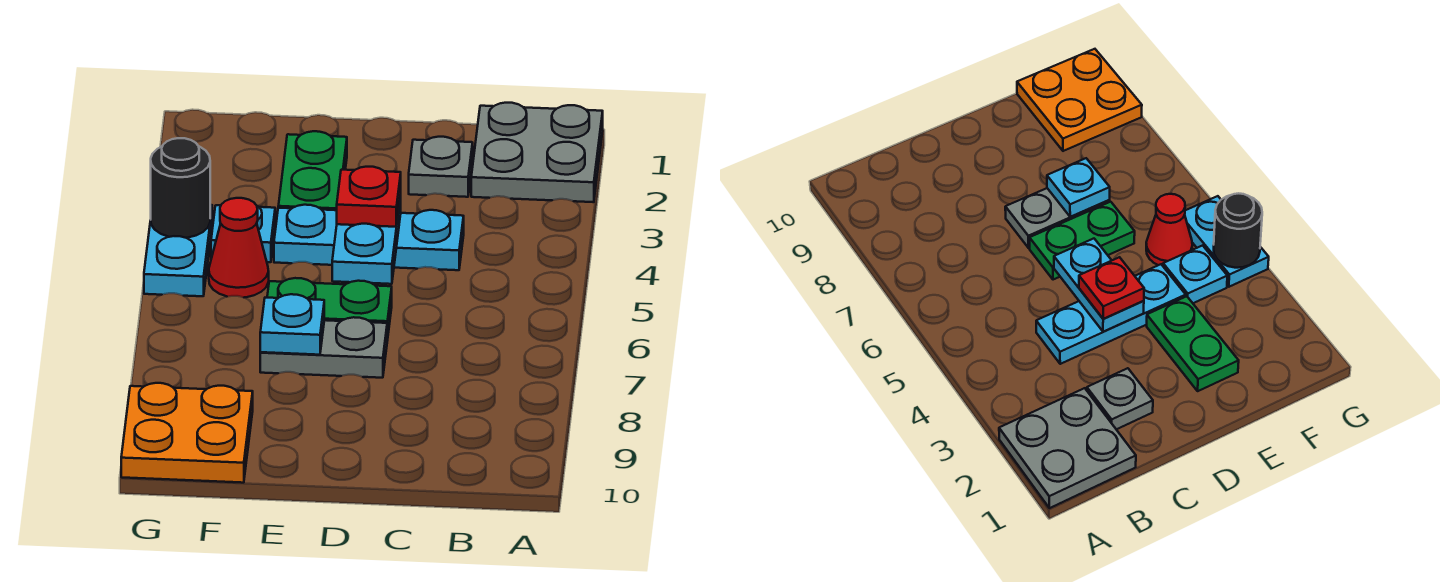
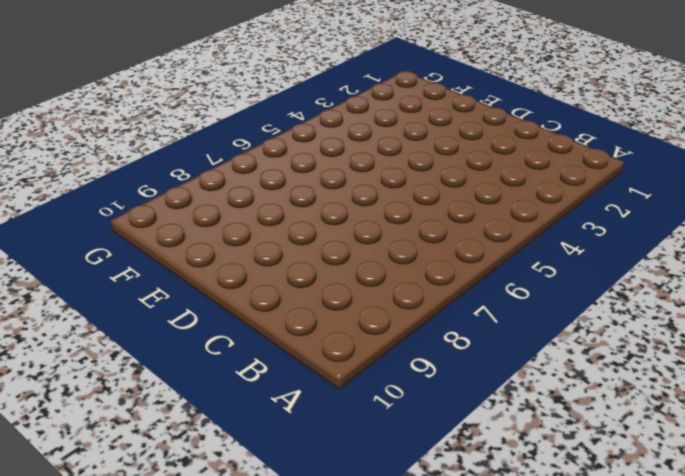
none -> grey plate A1:B2 level 1
none -> grey plate C2 level 1
none -> cyan plate C4:E4 level 1

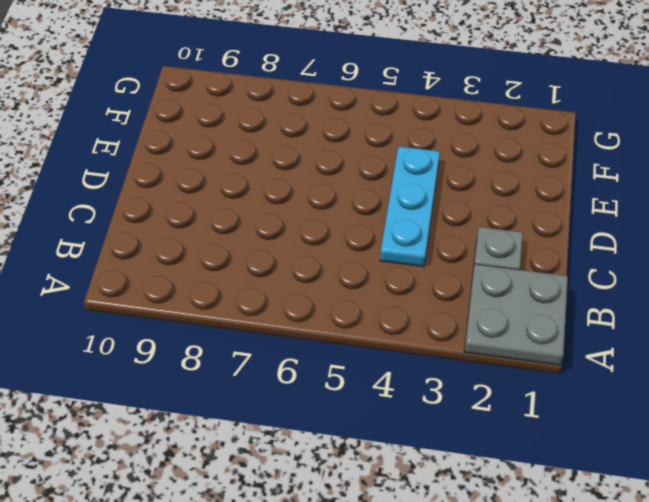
none -> green plate D6:E6 level 1
none -> grey plate D7:E7 level 1
none -> green plate E2:E3 level 1

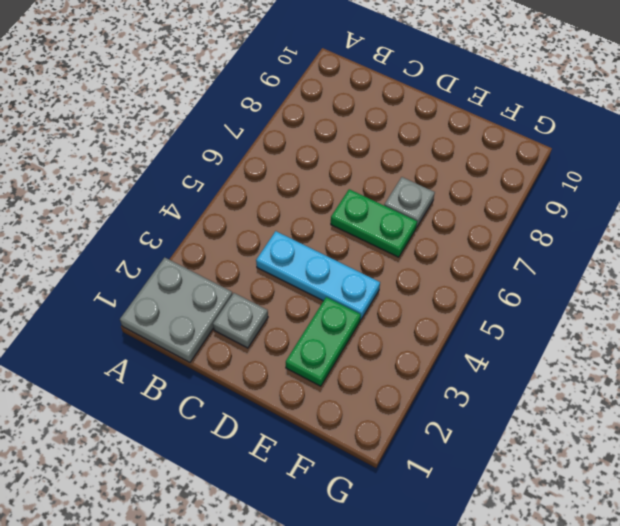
grey plate E7 level 1 -> grey plate D7:E7 level 1
none -> cyan plate F4 level 1
none -> red cone F5 level 1
none -> orange plate F9:G10 level 1

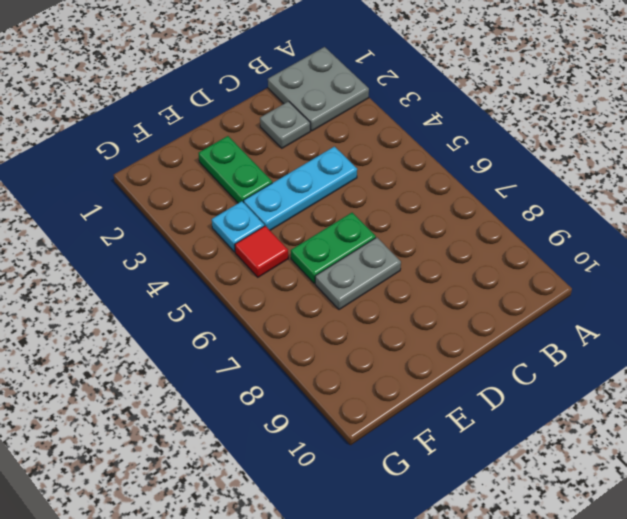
red tile F5 level 1 -> red cone F5 level 1
none -> orange plate F9:G10 level 1
none -> cyan plate G4:G5 level 1
none -> cyan plate D4:D5 level 2

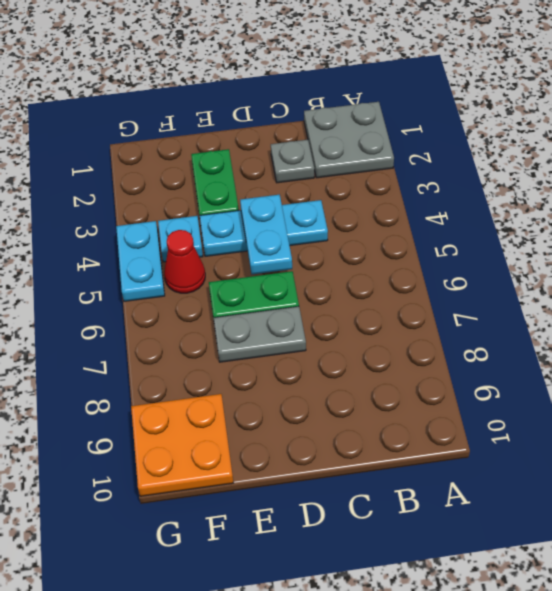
none -> cyan plate E7 level 2
none -> black round brick G4 level 2
none -> red plate D4 level 3

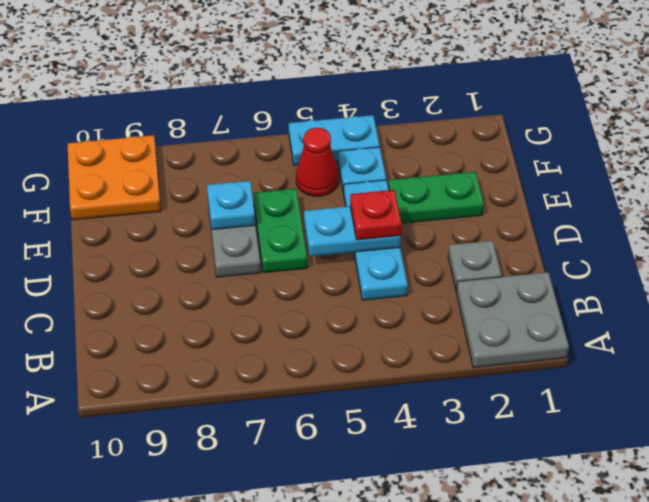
none -> black round brick G4 level 2

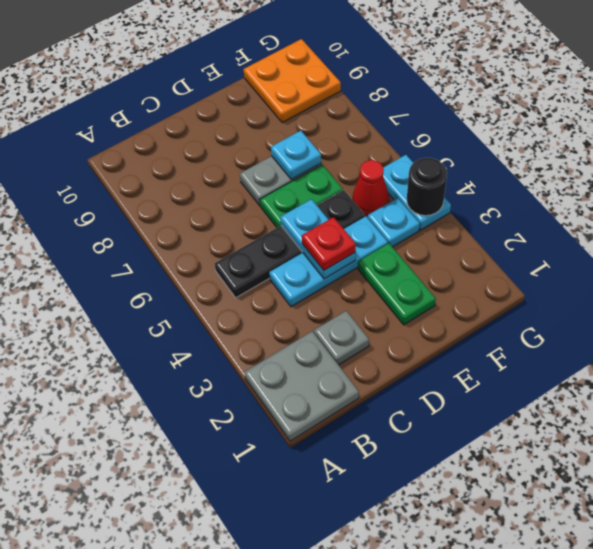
black plate B5:E5 level 1 -> none

